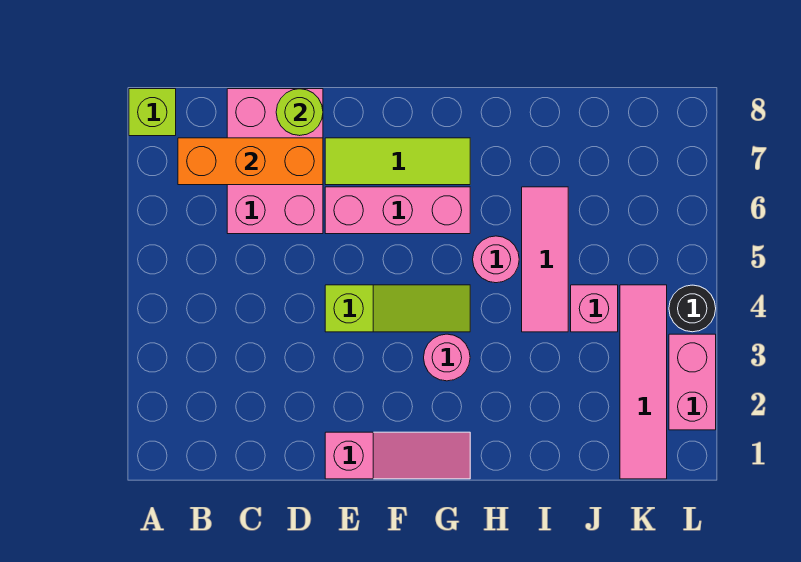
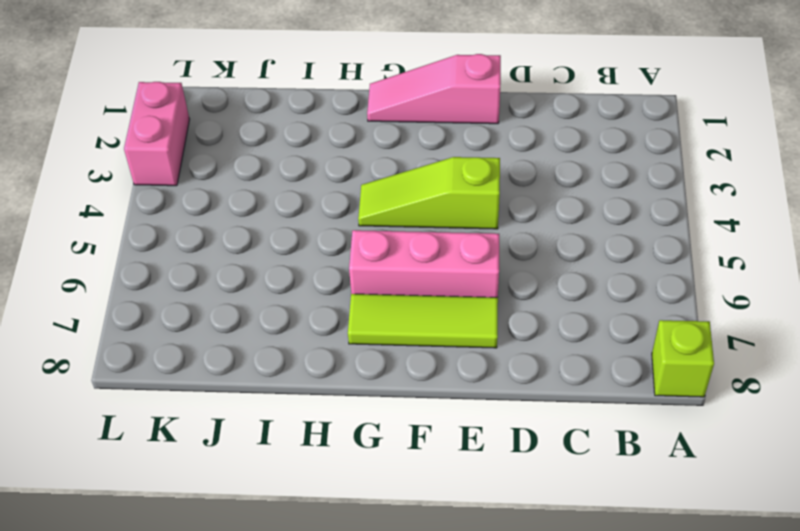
none -> pink brick C6:D8 level 1
none -> pink round brick G3 level 1
none -> pink round brick H5 level 1

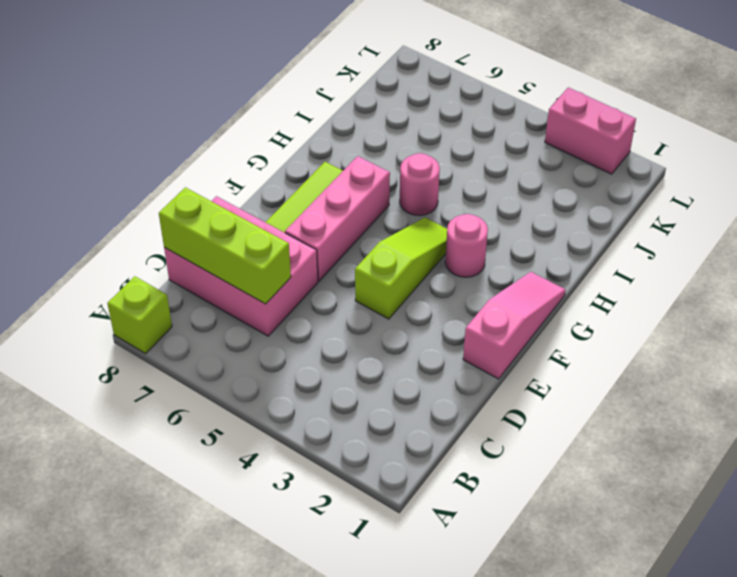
lime brick C6:C8 level 2 -> orange brick B7:D7 level 2
none -> pink tile I4:I6 level 1
none -> pink brick J4 level 1
none -> pink tile K1:K4 level 1

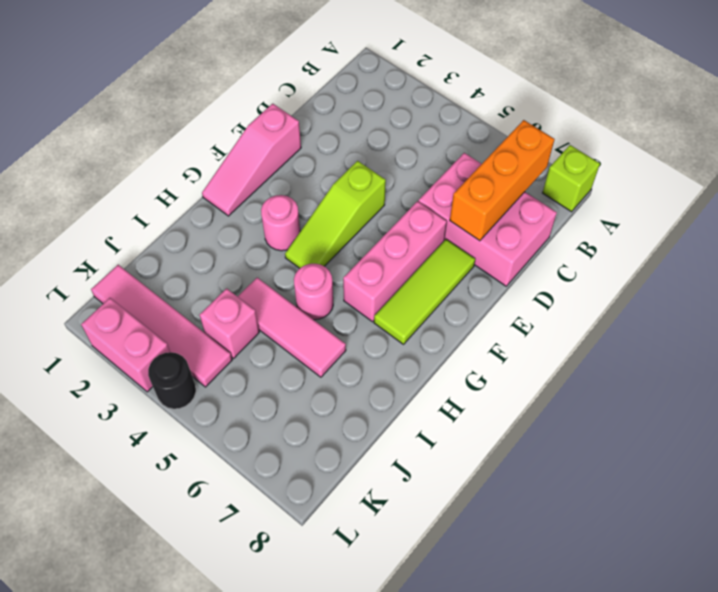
none -> lime round brick D8 level 2

